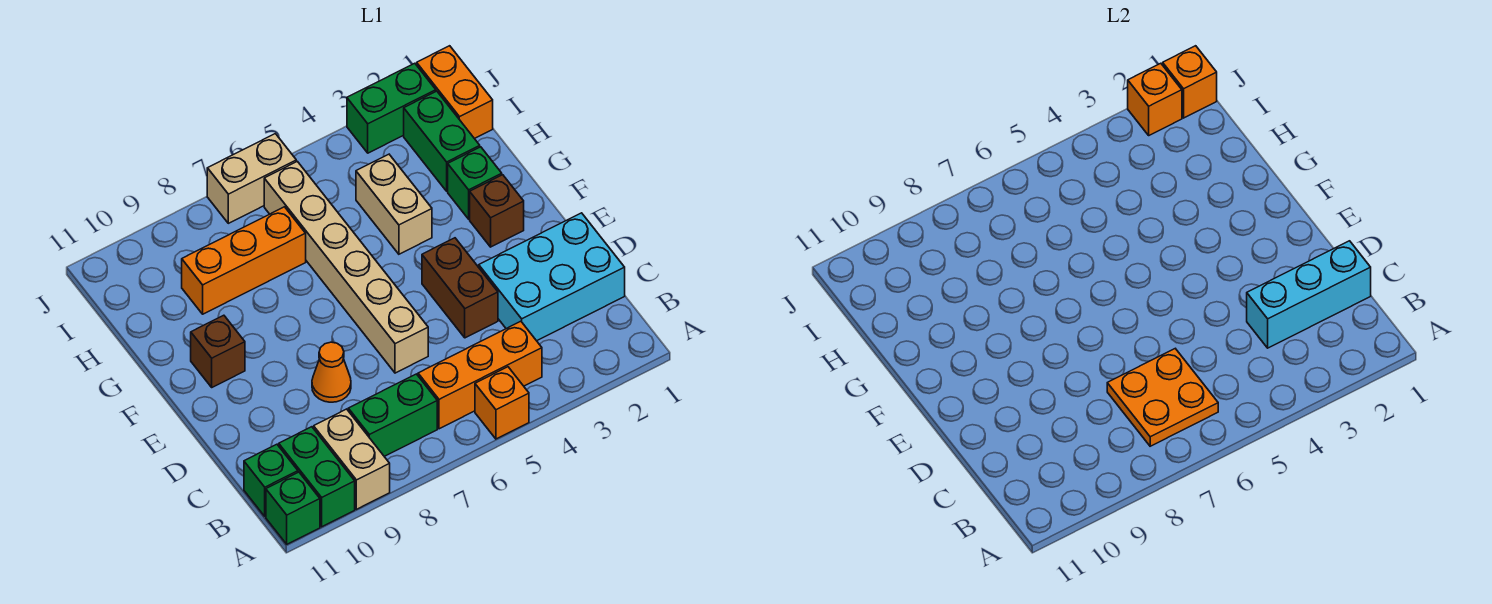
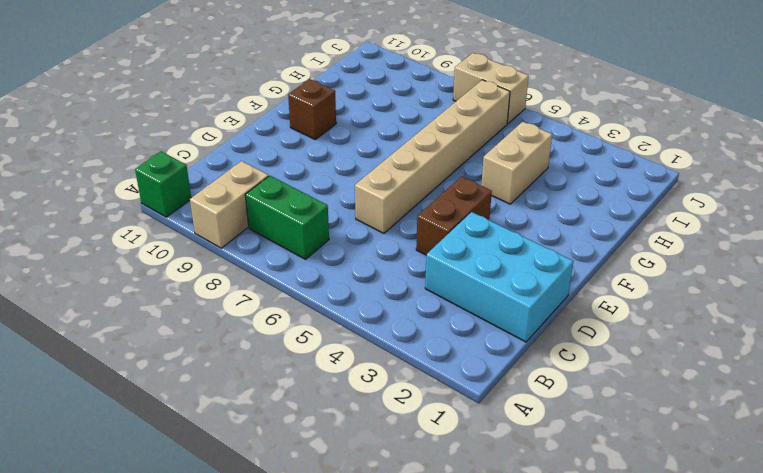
none -> orange brick A5 level 1
none -> green brick A10:B10 level 1
none -> orange brick B4:B6 level 1

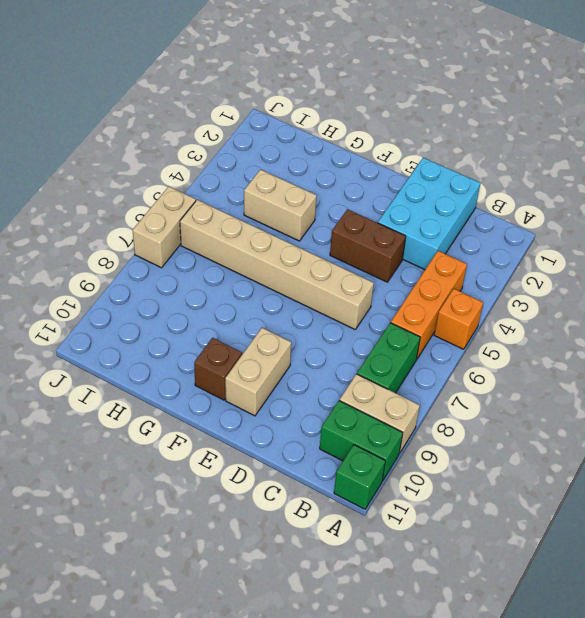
tan brick E9:E10 level 1 -> none
none -> green brick B11 level 1
none -> orange cone D8 level 1
none -> brown brick F2 level 1

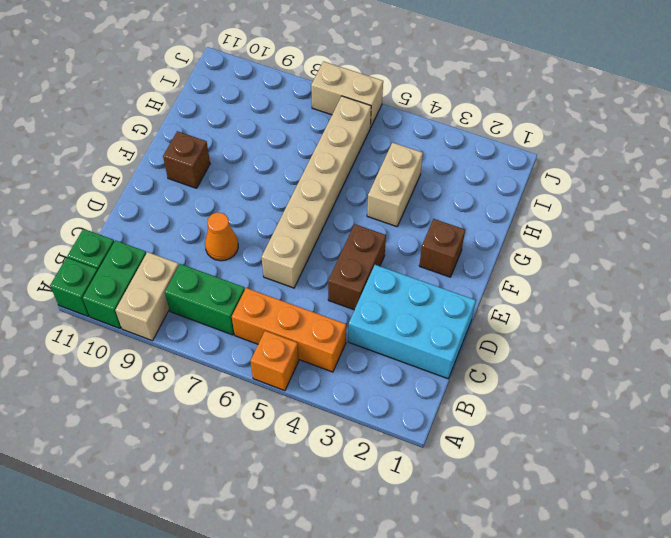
none -> green brick G2 level 1
none -> green brick H2:I2 level 1
none -> orange brick H7:H9 level 1

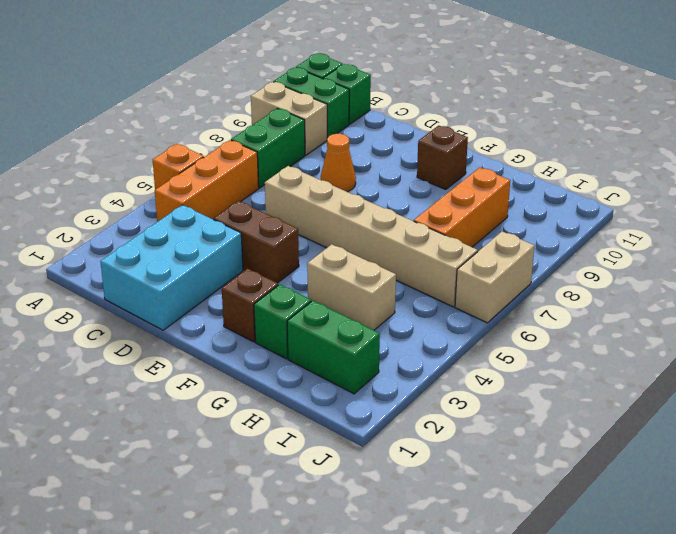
none -> orange brick I1:J1 level 1
none -> green brick J2:J3 level 1
none -> orange plate B6:C7 level 2

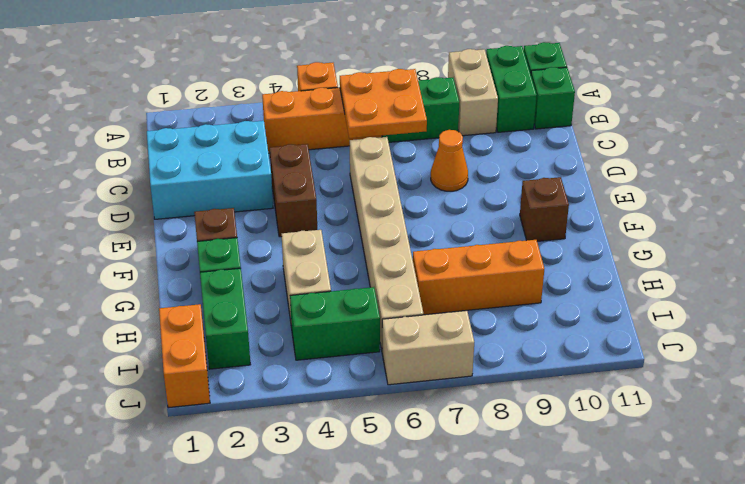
green brick I4:I5 level 1 -> green brick J2:J3 level 1
none -> cyan brick C1:C3 level 2
none -> orange brick J1 level 2
none -> orange brick J2 level 2

